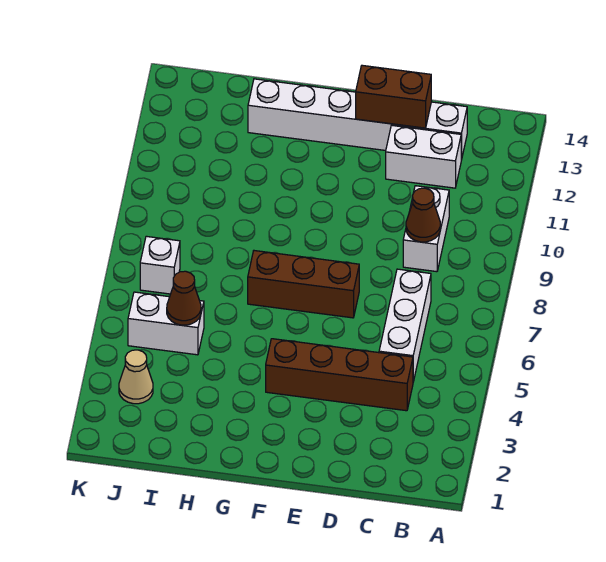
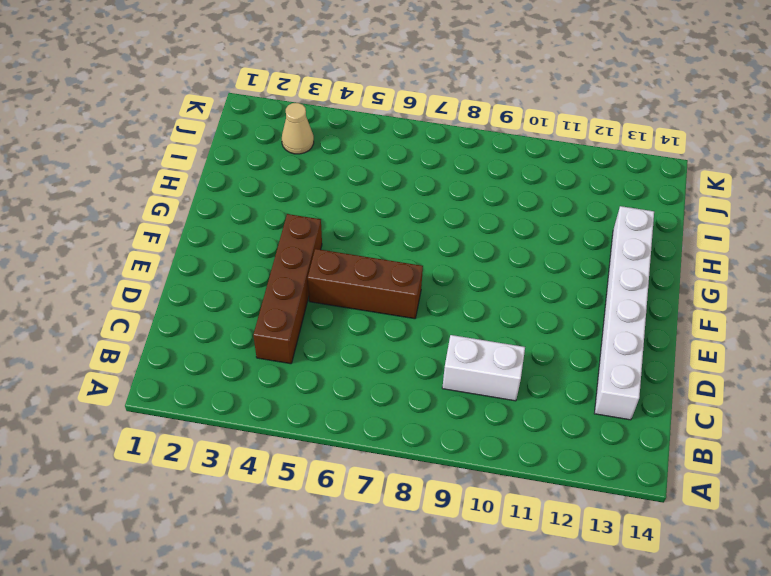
brown brick E5:E7 level 1 -> brown brick E7:G7 level 1
none -> white brick C5:C7 level 1
none -> white brick C12:D12 level 1
none -> white brick I5:J5 level 1

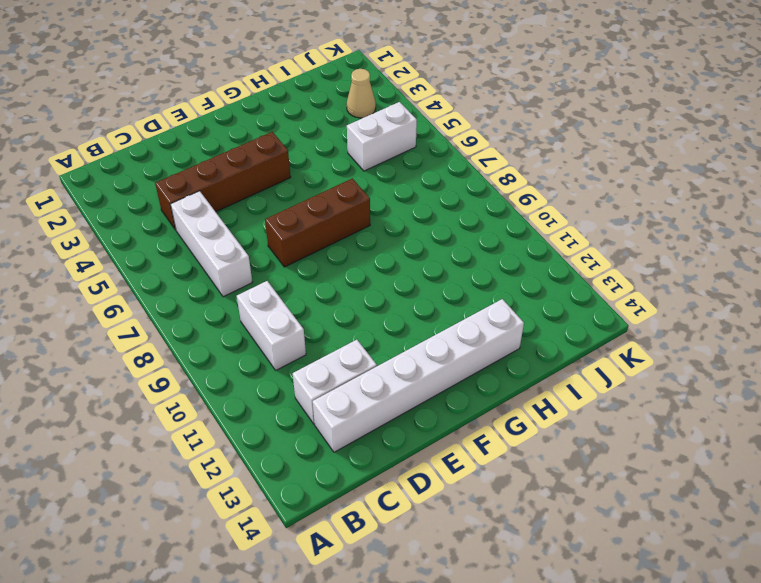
none -> white brick J7 level 1
none -> brown cone C9 level 2
none -> brown brick D13:E13 level 2

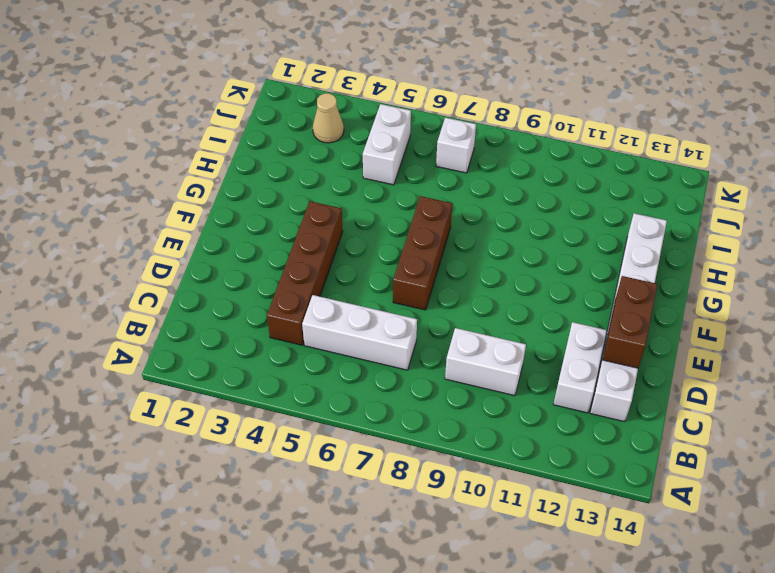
none -> brown cone C9 level 2
none -> brown cone I5 level 2

